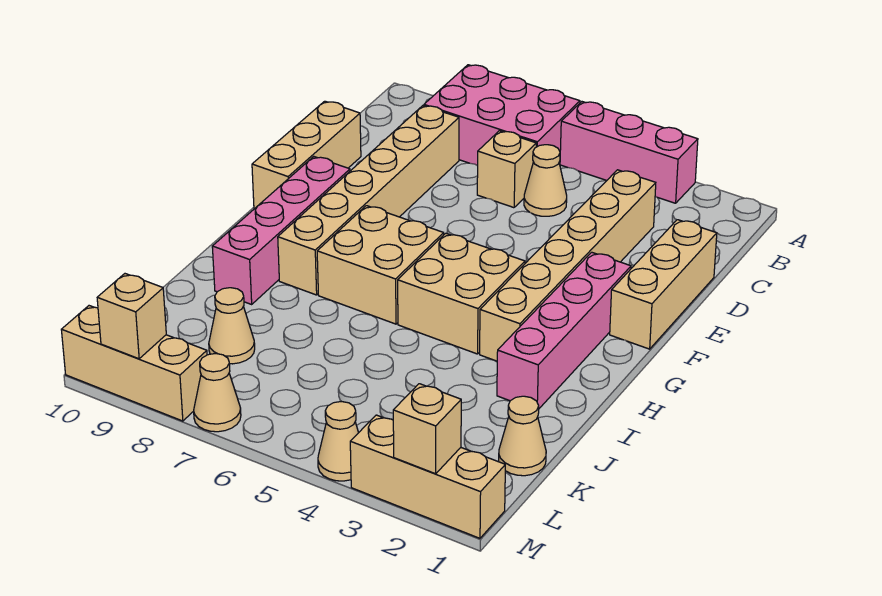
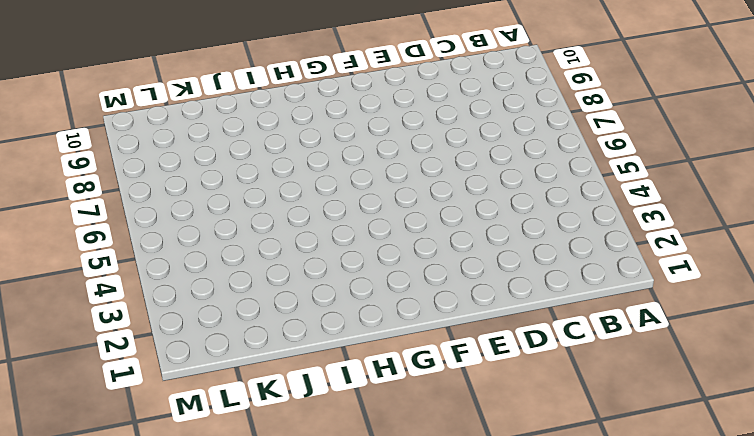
none -> pink brick A3:A5 level 1
none -> pink brick A6:B8 level 1
none -> tan brick C3:H3 level 1

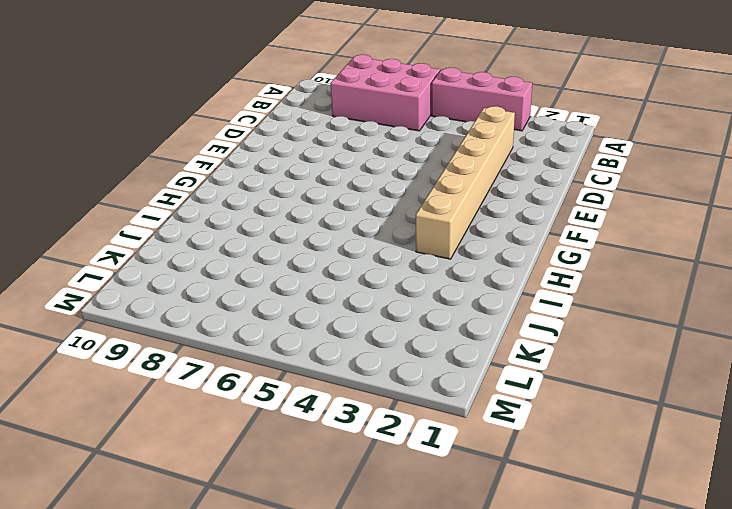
none -> tan cone C5 level 1
none -> tan brick C6 level 1
none -> tan brick C8:H8 level 1

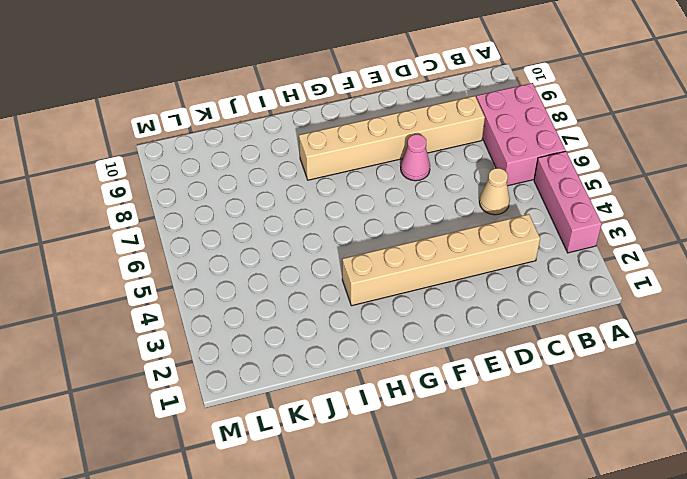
pink cone E7 level 1 -> none
none -> tan brick C6 level 1
none -> tan brick D1:F1 level 1
none -> tan brick D10:F10 level 1

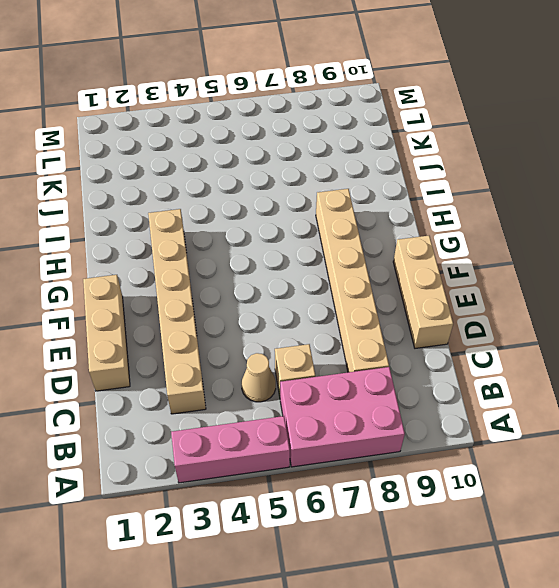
none -> pink brick F2:I2 level 1
none -> pink brick F9:I9 level 1
none -> tan brick G4:H5 level 1

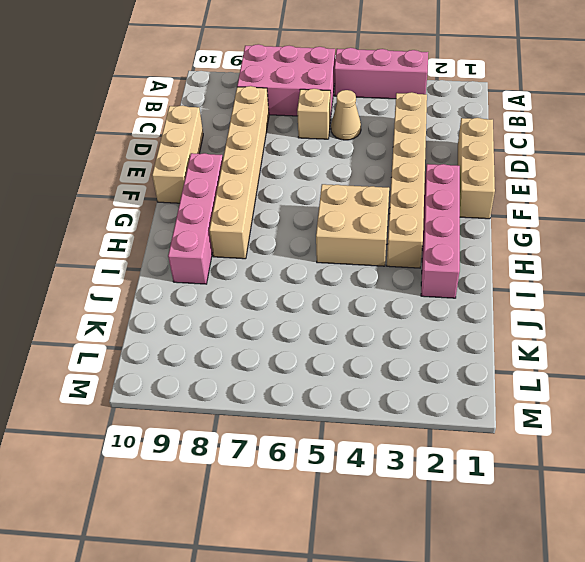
none -> tan brick G6:H7 level 1
none -> tan cone K1 level 1
none -> tan cone K8 level 1

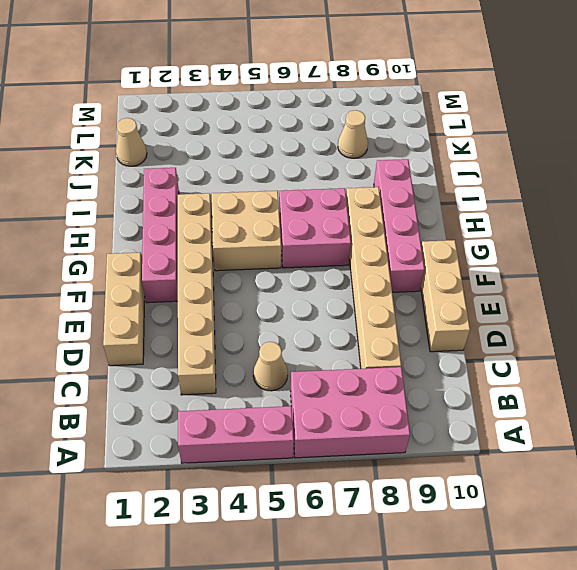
pink brick G6:H7 level 1 -> tan brick G6:H7 level 1
none -> tan brick C6 level 1
none -> tan brick M1:M3 level 1
none -> tan cone M4 level 1

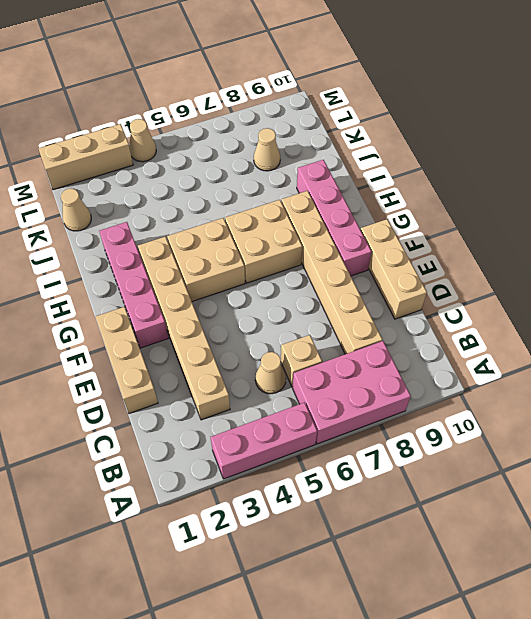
none -> tan cone M7 level 1
none -> tan brick M8:M10 level 1
none -> tan brick M2 level 2

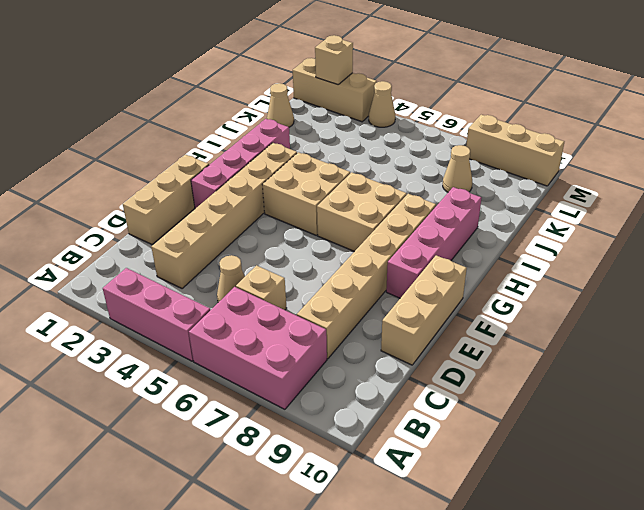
none -> tan cone M7 level 1
none -> tan brick M9 level 2

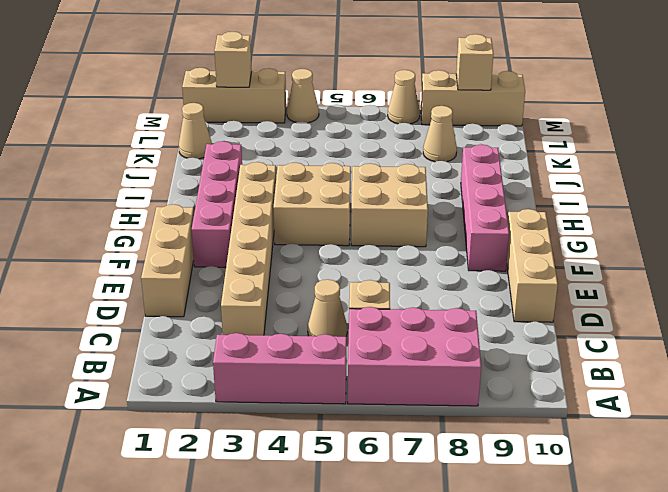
none -> tan brick C8:H8 level 1

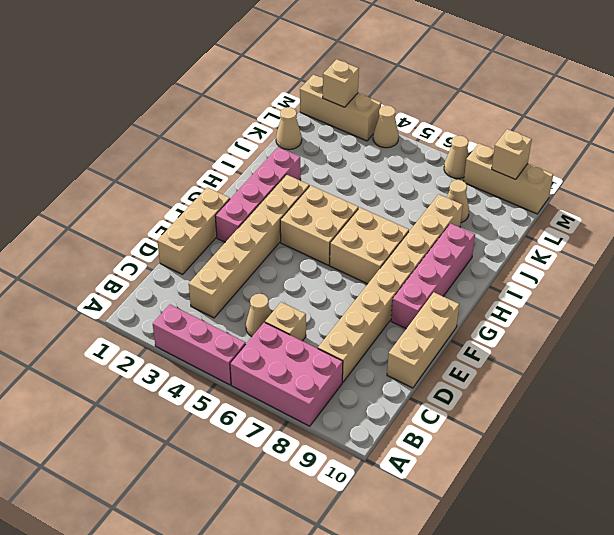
tan brick C8:J8 level 1 -> tan brick C8:H8 level 1

